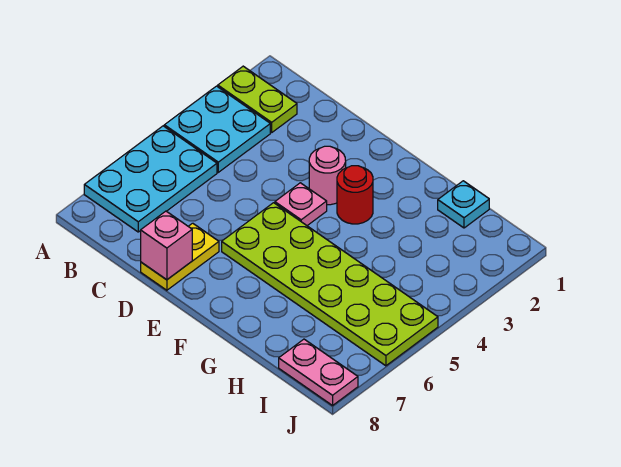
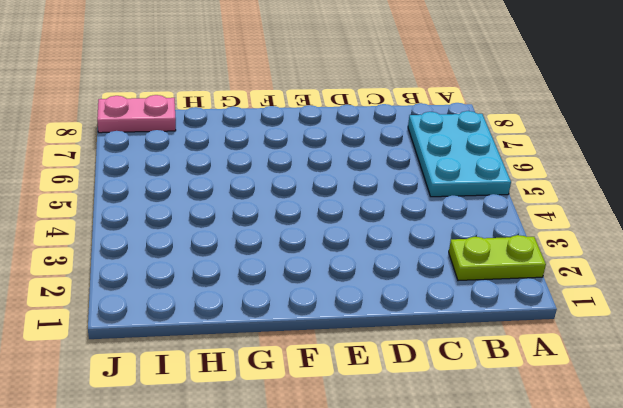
none -> cyan plate A3:B4 level 1
none -> yellow plate D7:D8 level 1

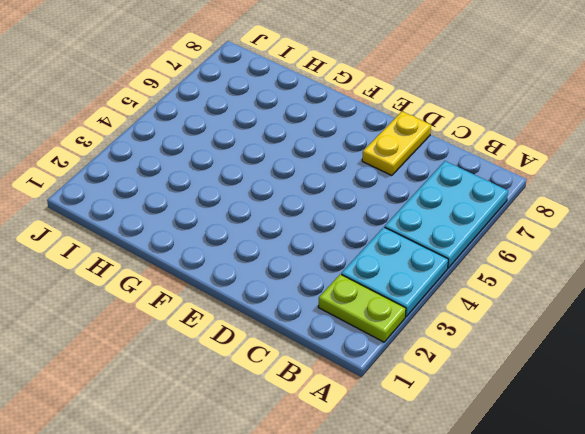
none -> pink round brick E3 level 1
none -> pink plate E4 level 1

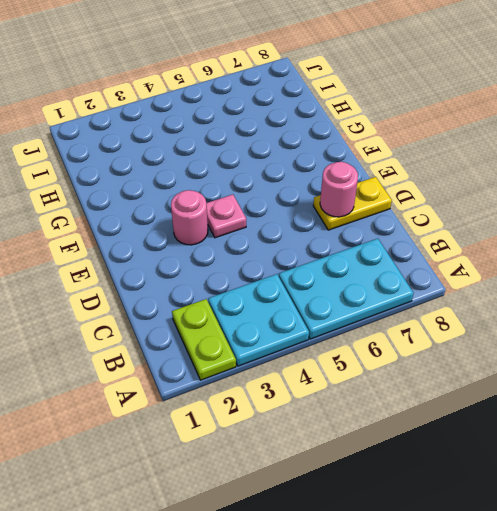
pink round brick D7 level 2 -> none
none -> lime plate E5:J6 level 1
none -> red round brick F3 level 1

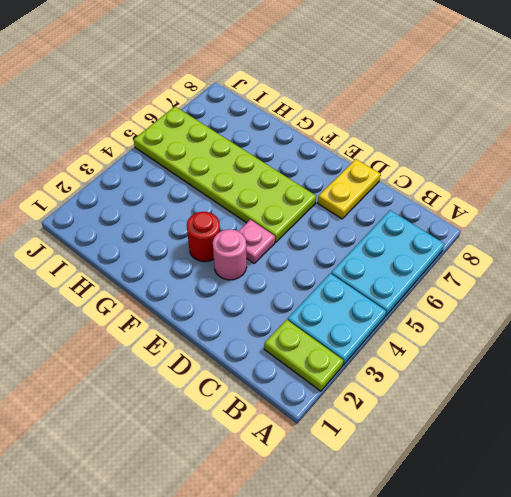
none -> cyan plate H1 level 1
none -> pink plate I8:J8 level 1

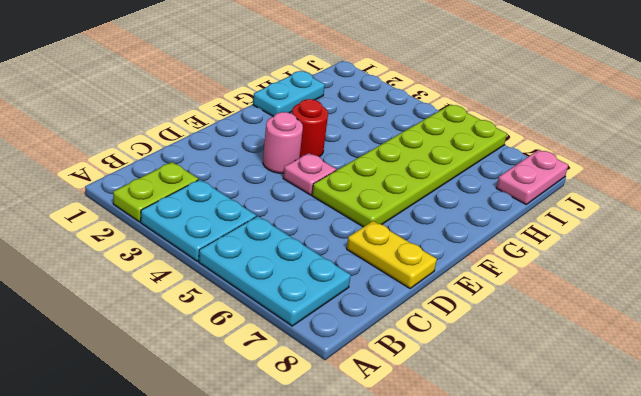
cyan plate G1:H1 level 1 -> cyan plate H1 level 1
none -> pink brick D8 level 2

